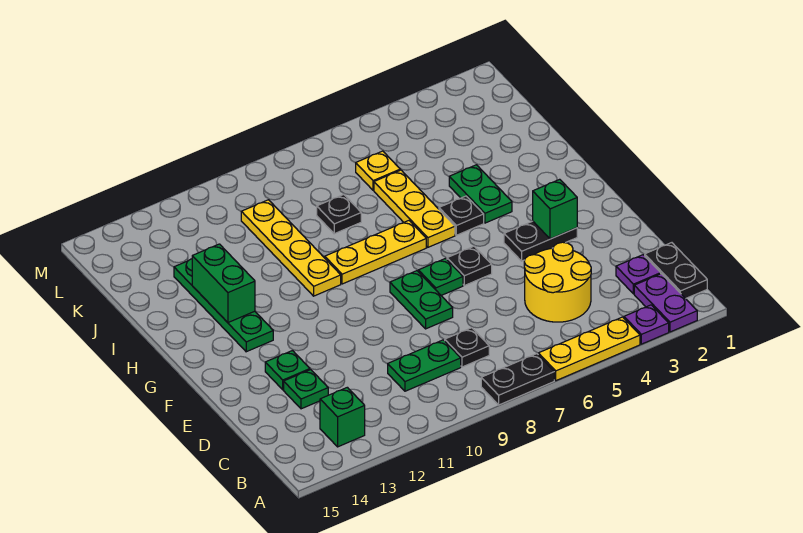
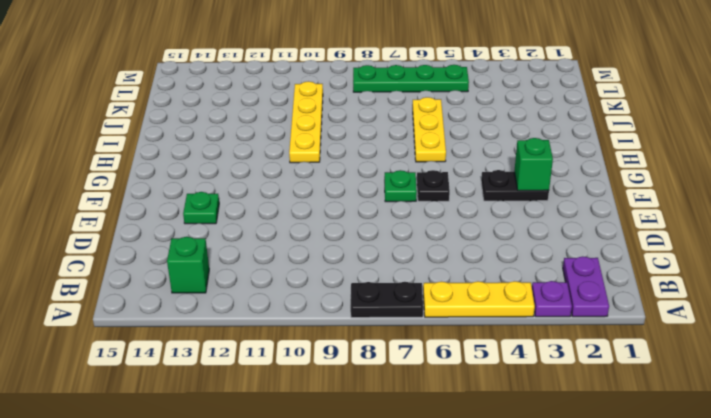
green plate L5:L8 level 1 -> green plate G13:J13 level 1
none -> black plate B1:C1 level 1
none -> purple plate C2 level 1
none -> yellow round brick C4:D5 level 1

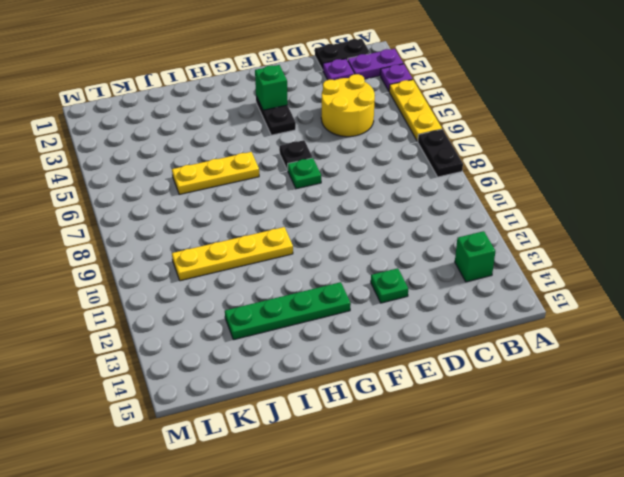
none -> black plate C8 level 1
none -> green plate C9:C10 level 1
none -> green plate D13 level 1

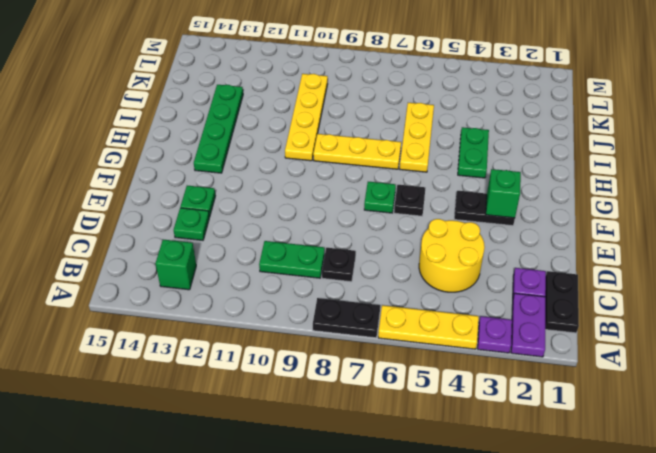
none -> green plate E8:F8 level 1
none -> black plate H5 level 1
none -> black plate J8 level 1

